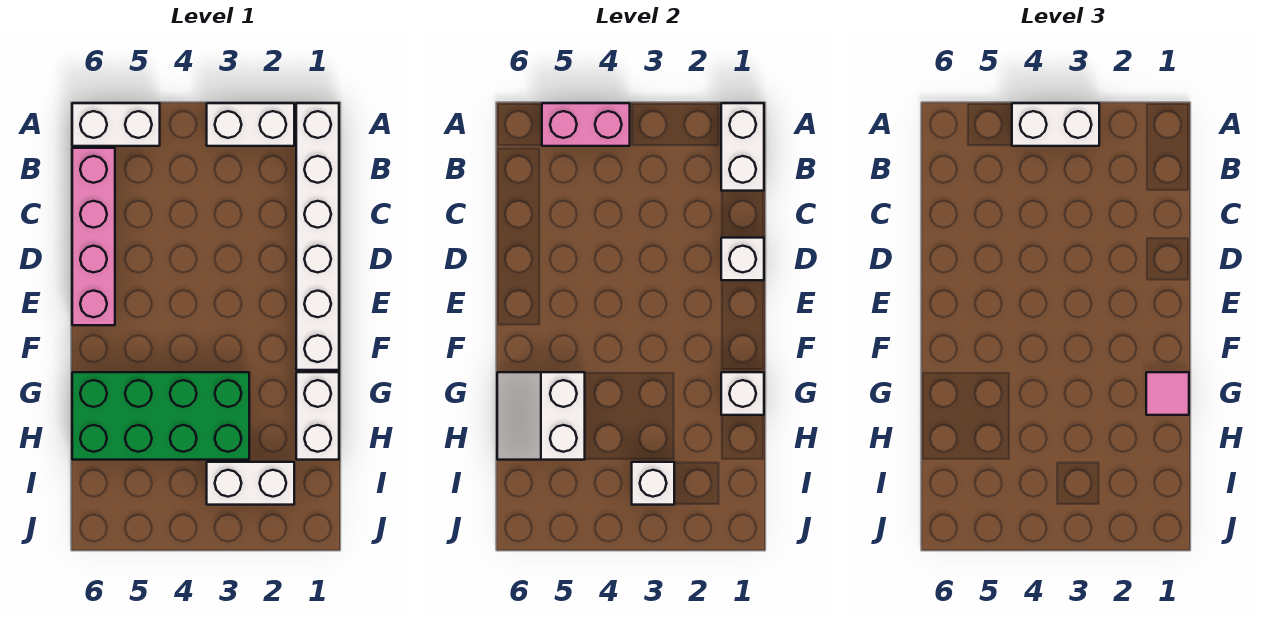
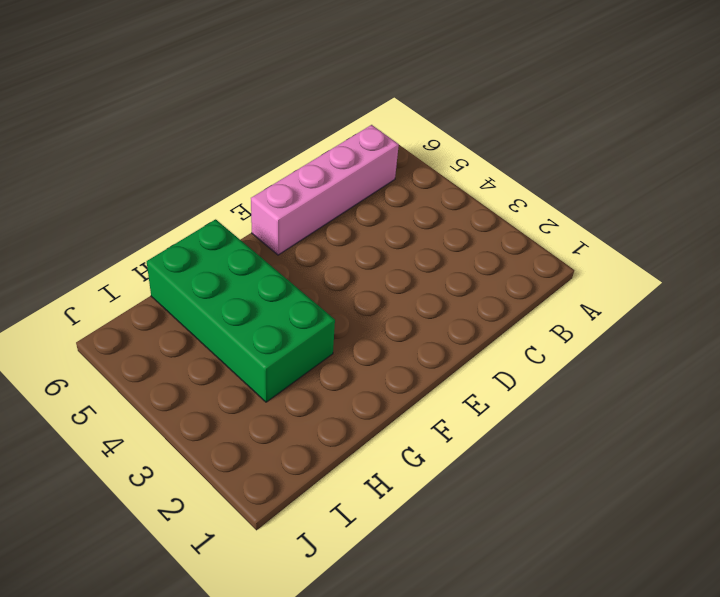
none -> white brick A1:F1 level 1
none -> white brick A2:A3 level 1
none -> white brick A5:A6 level 1

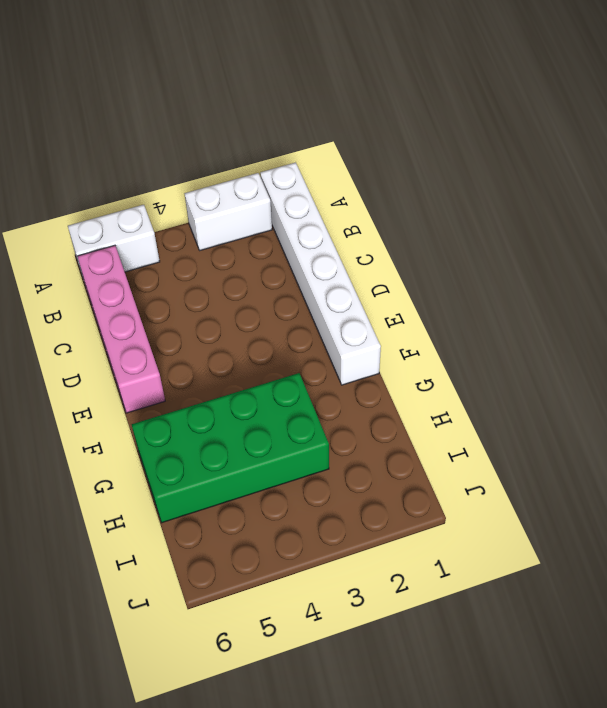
none -> white brick G1:H1 level 1
none -> white brick I2:I3 level 1
none -> white brick A1:B1 level 2

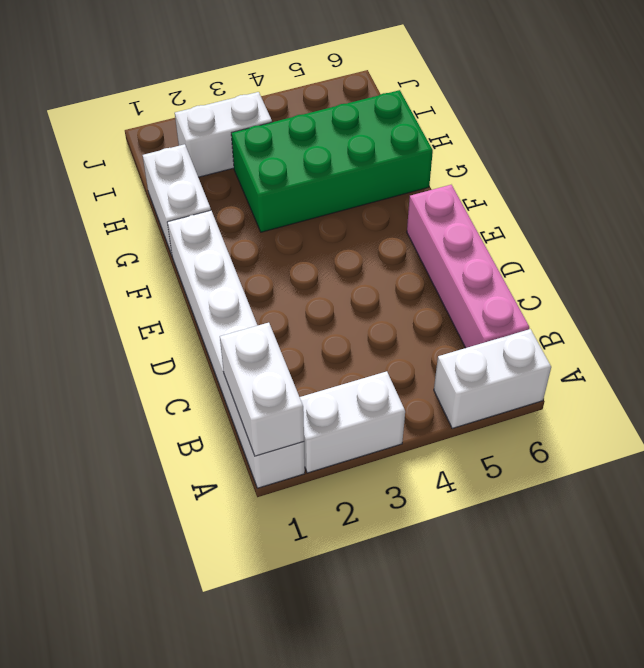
none -> pink brick A4:A5 level 2
none -> white brick D1 level 2
none -> white brick G1 level 2

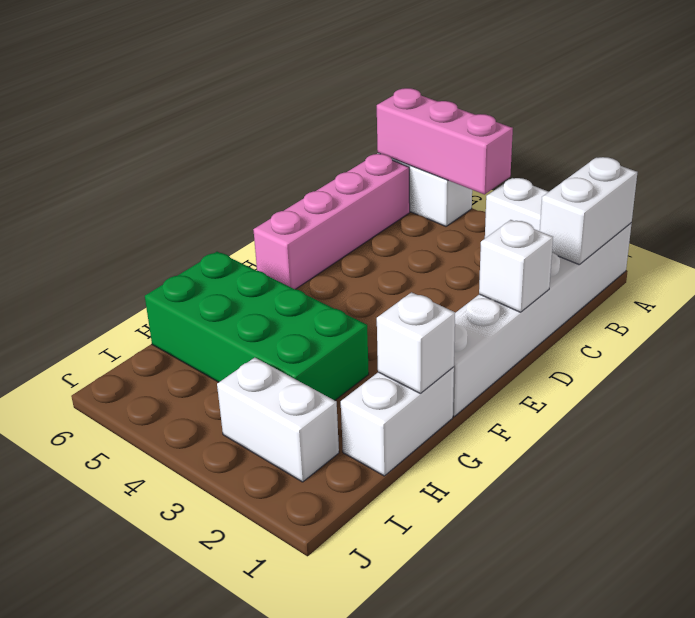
pink brick A4:A6 level 2 -> pink brick A4:A5 level 2
none -> white slope G5:H6 level 2 top 5
none -> white brick I3 level 2
none -> white brick A3:A4 level 3

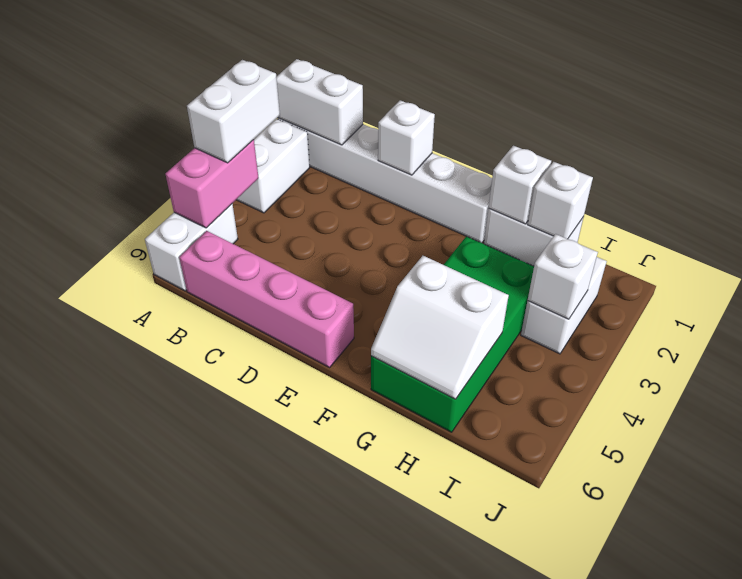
white brick H1 level 2 -> none
none -> pink tile G1 level 3

